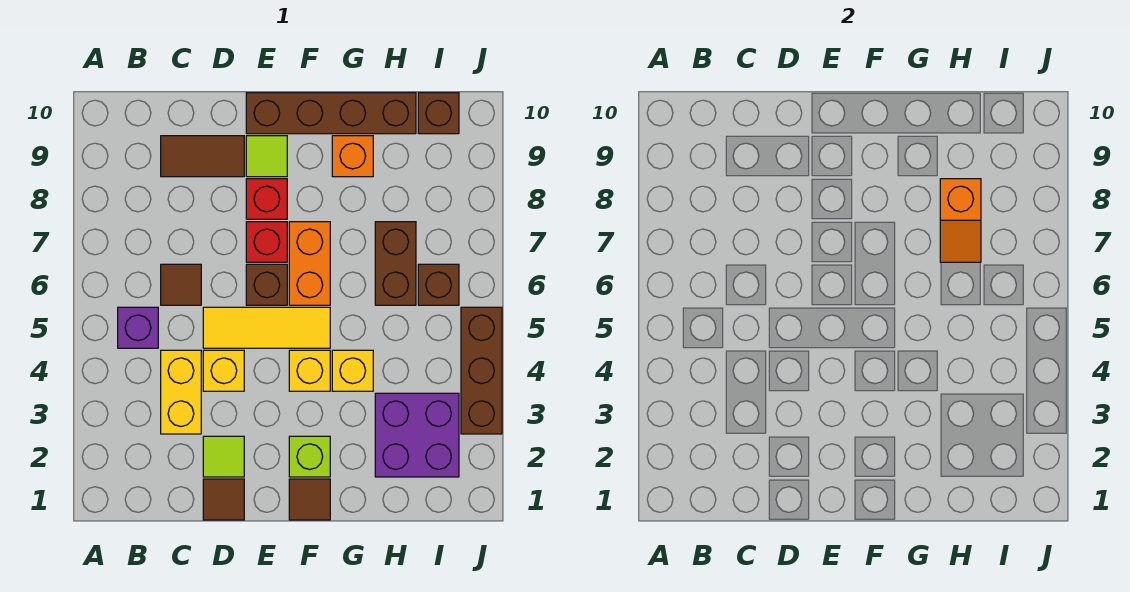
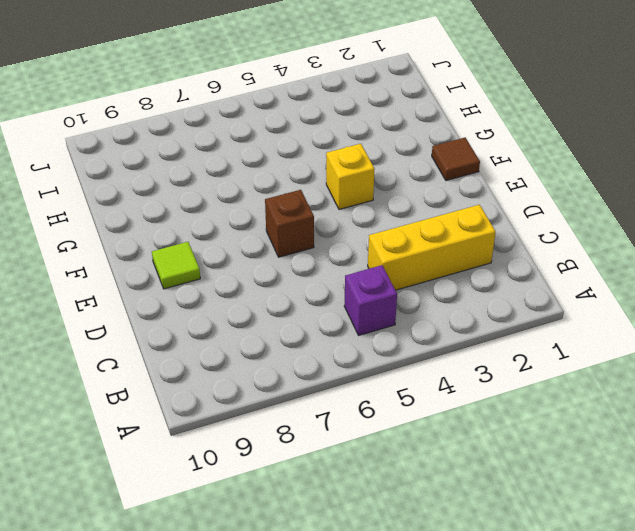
yellow brick C2:C4 level 1 -> yellow brick C3:C4 level 1
none -> brown tile C6 level 1
none -> brown tile C9:D9 level 1
none -> brown tile D1 level 1

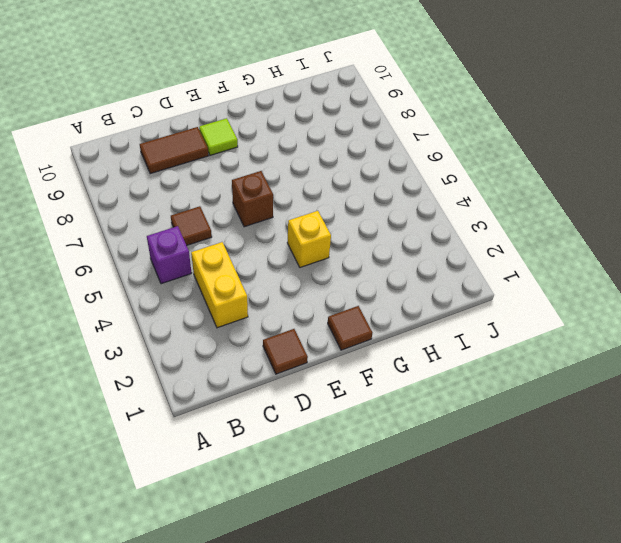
none -> lime tile D2 level 1
none -> yellow brick D4 level 1
none -> yellow tile D5:F5 level 1

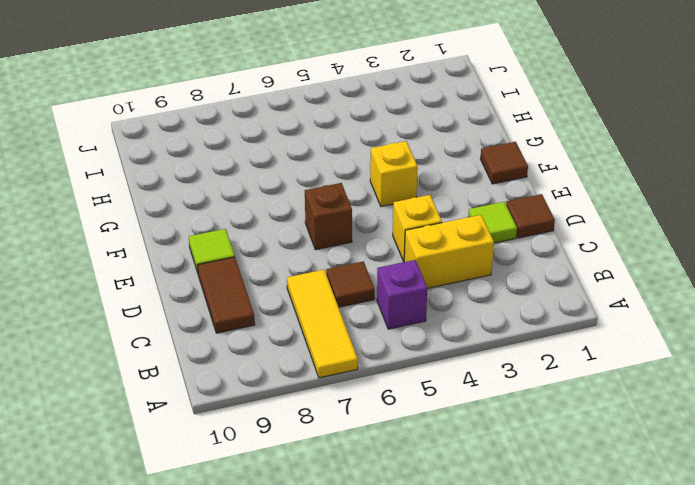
yellow tile A7:C7 level 1 -> yellow tile D5:F5 level 1
none -> red brick E7 level 1
none -> red brick E8 level 1
none -> brown brick E10:H10 level 1

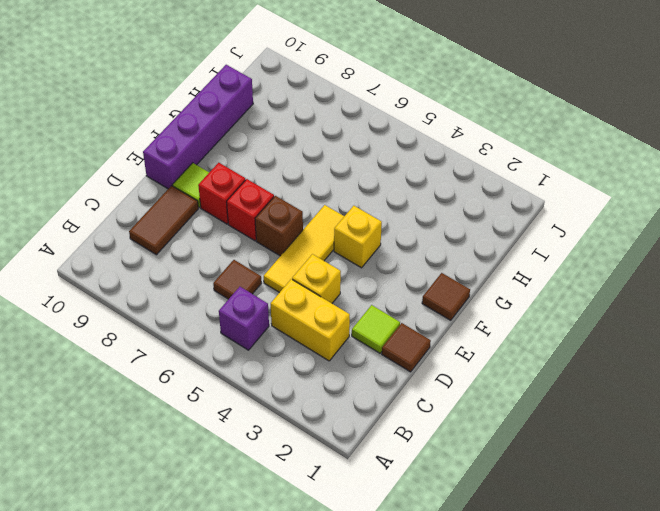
purple brick E10:H10 level 1 -> brown brick E10:H10 level 1
none -> lime brick F2 level 1
none -> orange brick F6:F7 level 1
none -> yellow brick G4 level 1

